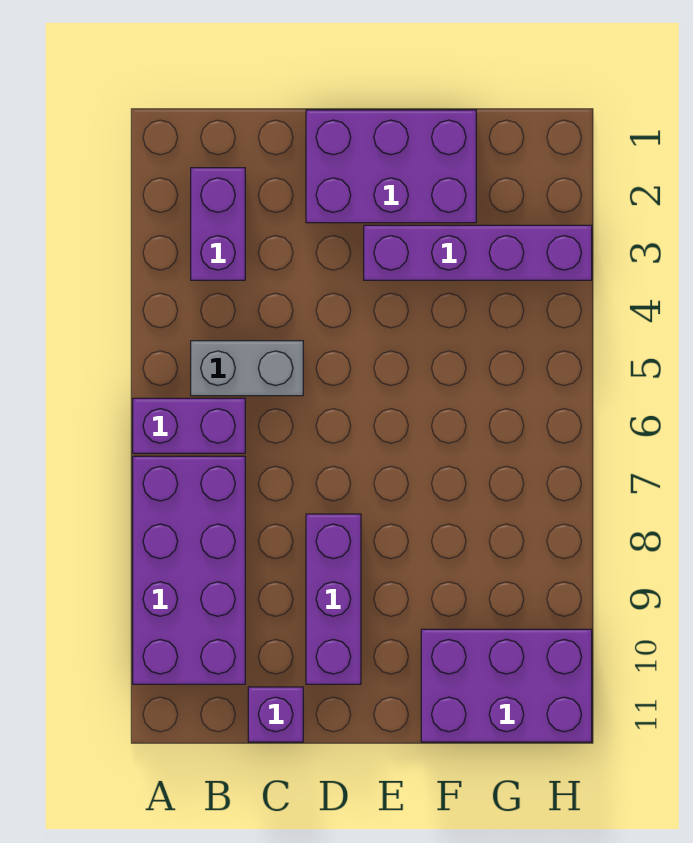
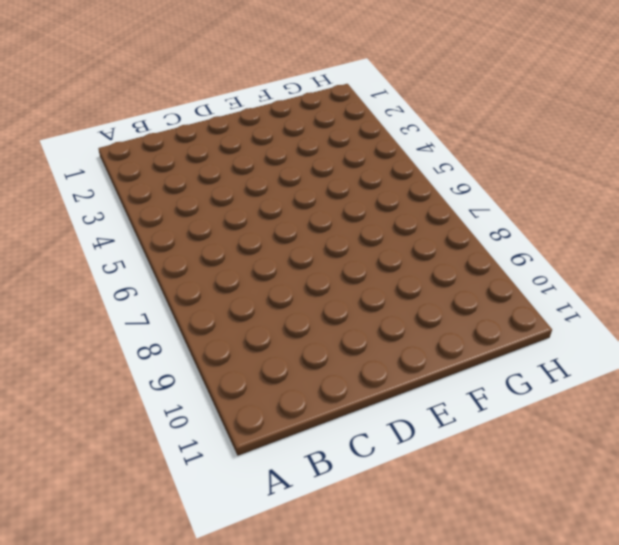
none -> purple brick A6:B6 level 1
none -> purple brick A7:B10 level 1

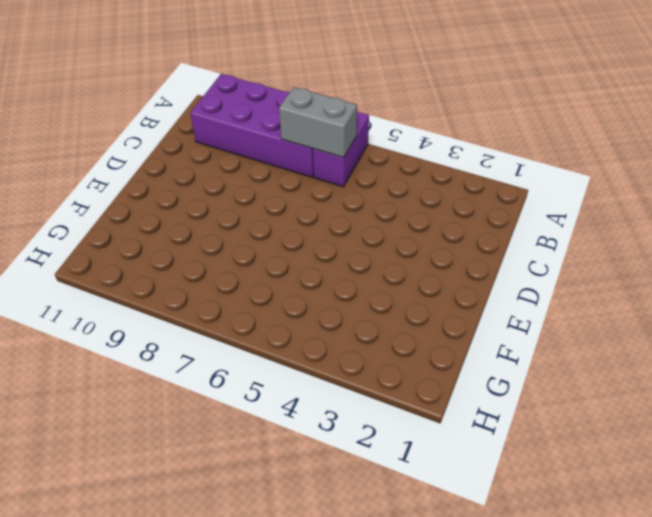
grey brick B6:B7 level 2 -> grey brick B5:C5 level 1
none -> purple brick B2:B3 level 1
none -> purple brick C11 level 1

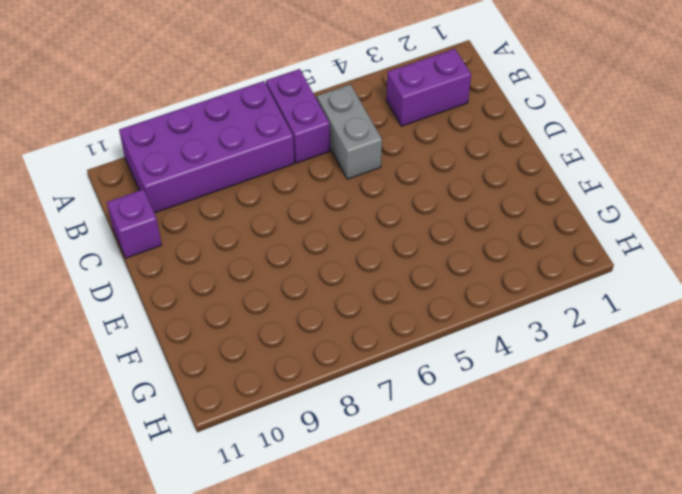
none -> purple brick D1:F2 level 1
none -> purple brick D8:D10 level 1

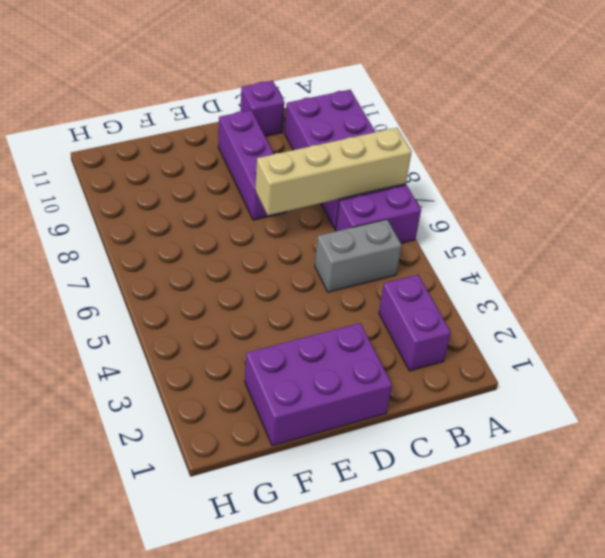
tan brick A7:D7 level 2 -> none
none -> purple brick E3:H3 level 1
none -> purple brick F10:H11 level 1

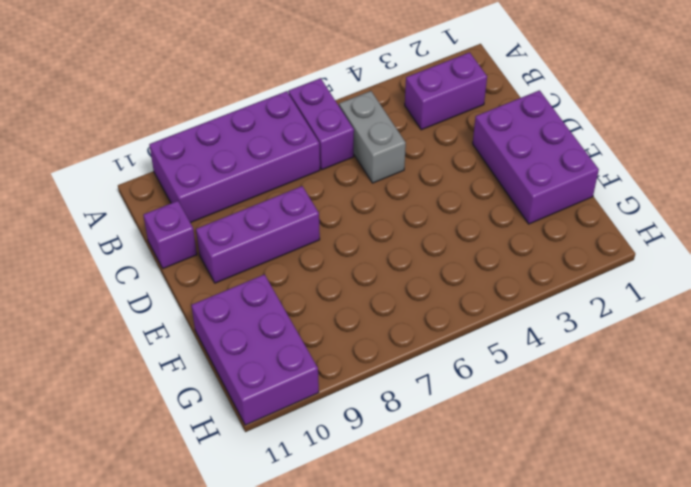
none -> purple brick E3:H3 level 1

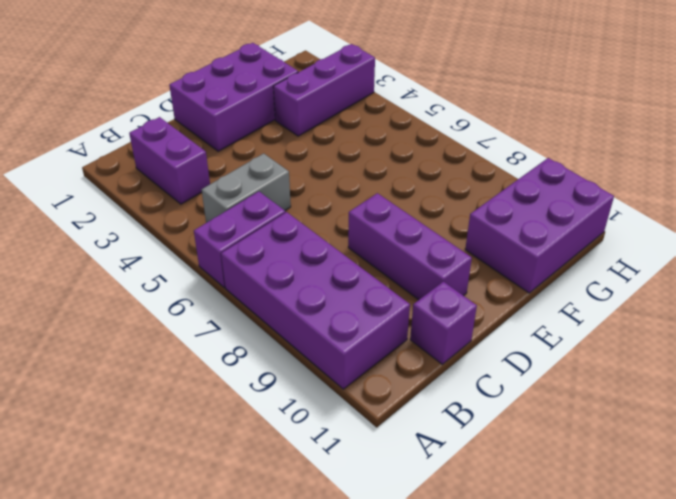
purple brick F3:H3 level 1 -> purple brick E3:H3 level 1

